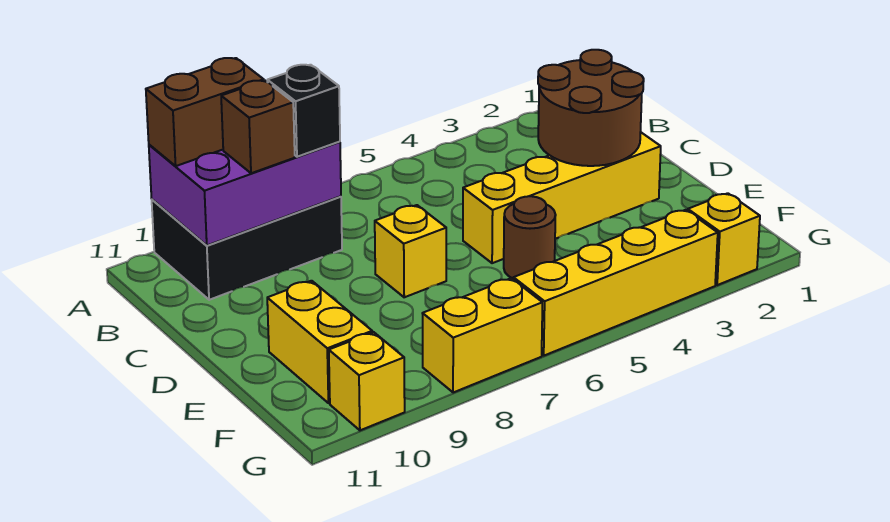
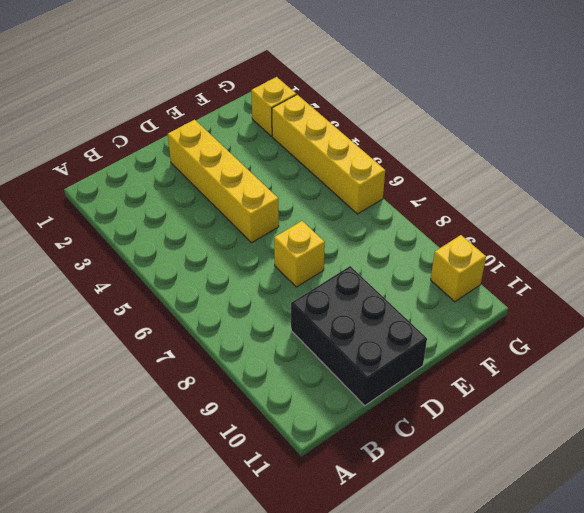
black brick C9:D11 level 1 -> black brick A8:B10 level 1
none -> brown round brick E5 level 1
none -> yellow brick E10:F10 level 1
none -> yellow brick G7:G8 level 1

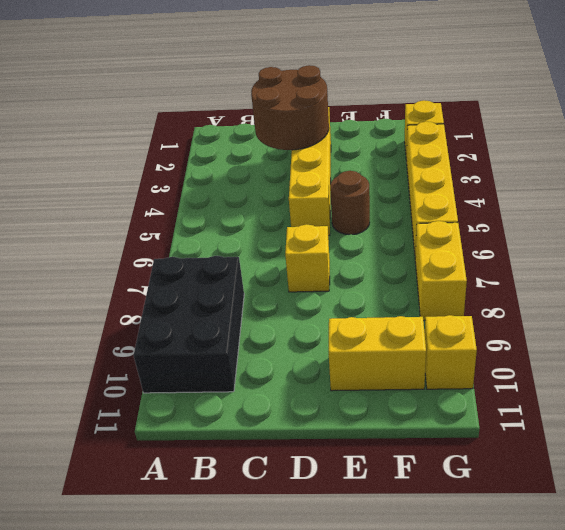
none -> purple brick A8:B10 level 2
none -> brown brick A9:A10 level 3
none -> black brick B8 level 3

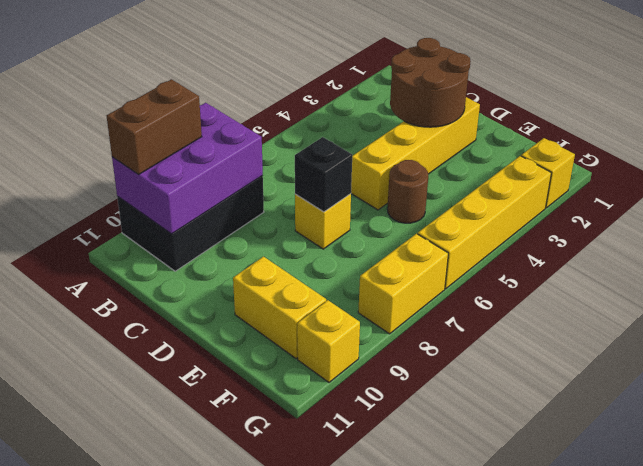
black brick D7 level 2 -> black brick B8 level 3
none -> brown brick B9 level 3

